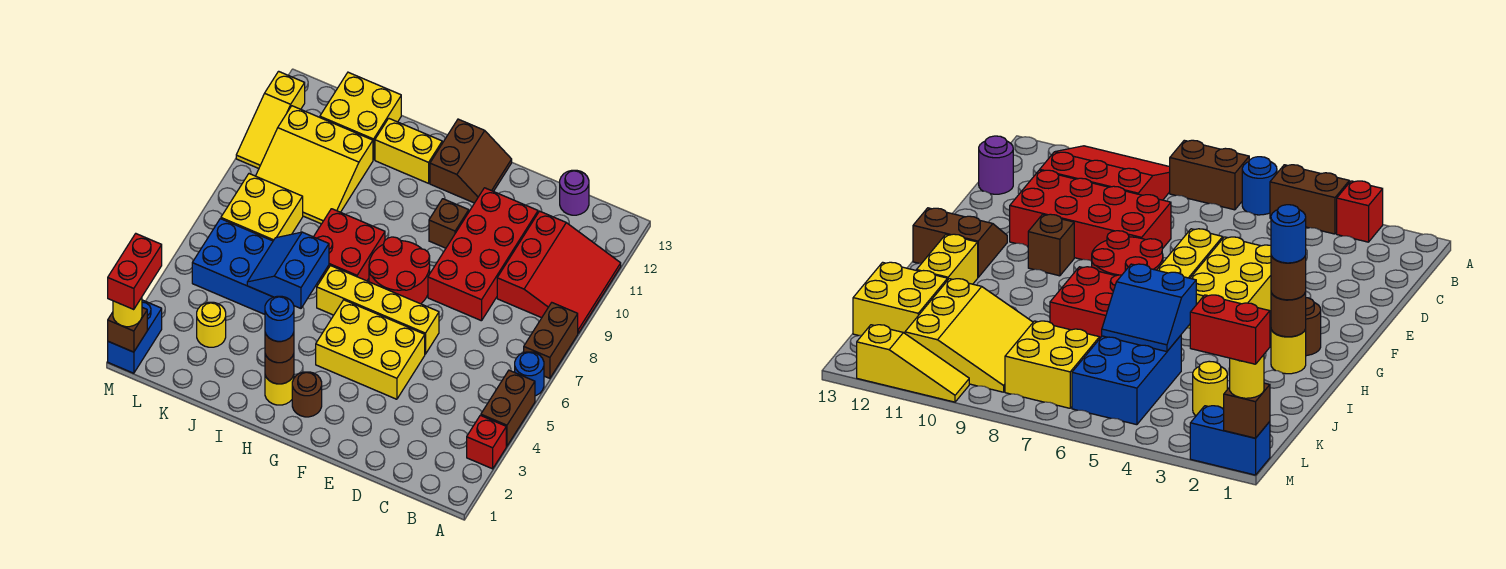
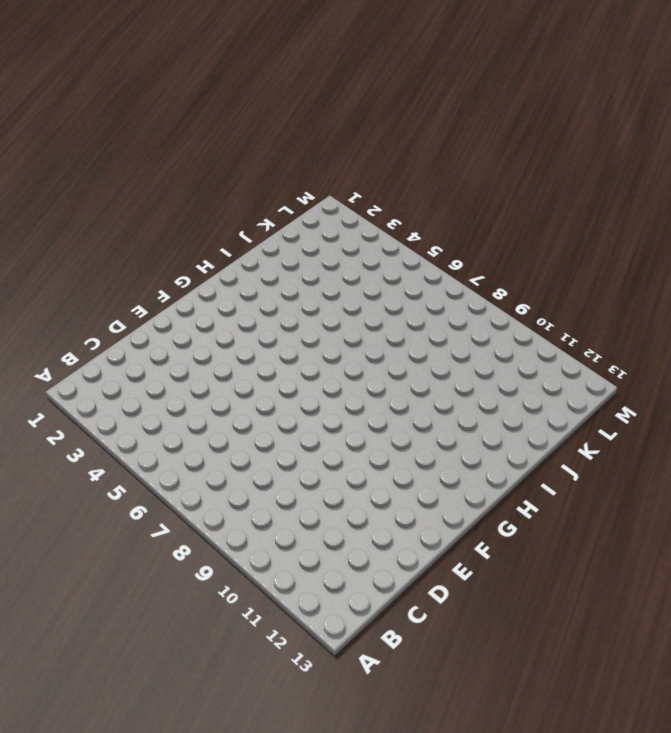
none -> red brick A3 level 1
none -> brown brick A4:A5 level 1
none -> blue round brick A6 level 1
none -> brown brick A7:A8 level 1

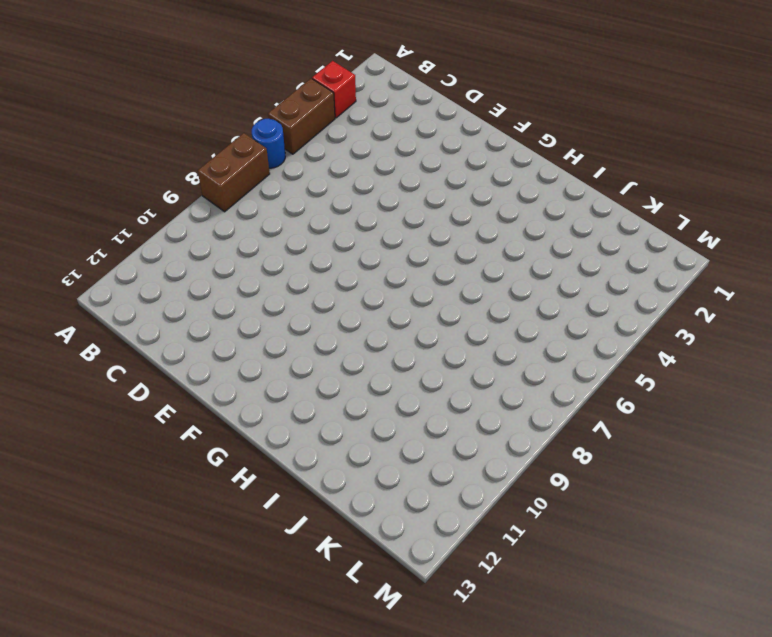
none -> red slope A9:C11 level 1 top C
none -> purple round brick C13 level 1
none -> red brick D8:E11 level 1
none -> yellow brick E4:G5 level 1

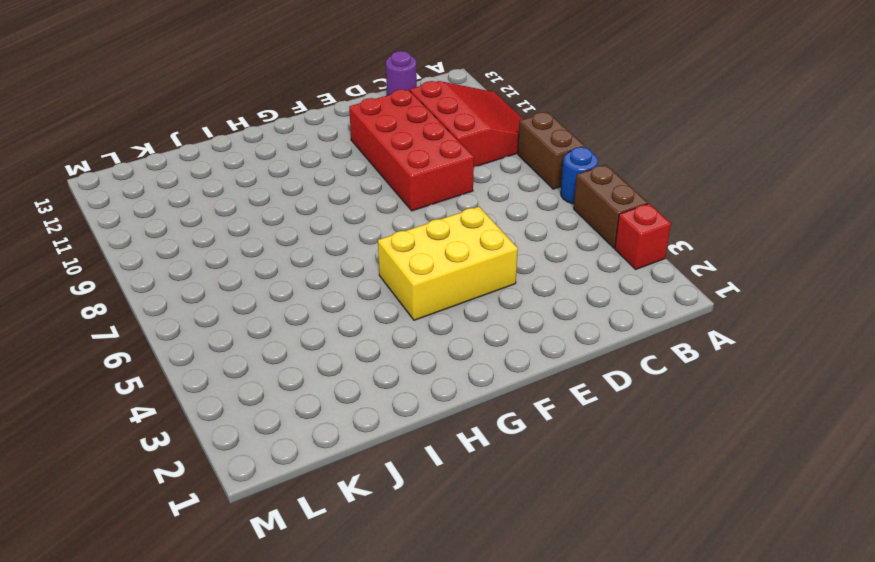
none -> yellow brick E6:H6 level 1
none -> red round brick F7:G8 level 1
none -> brown brick F10 level 1
none -> brown slope F12:G13 level 1 top G

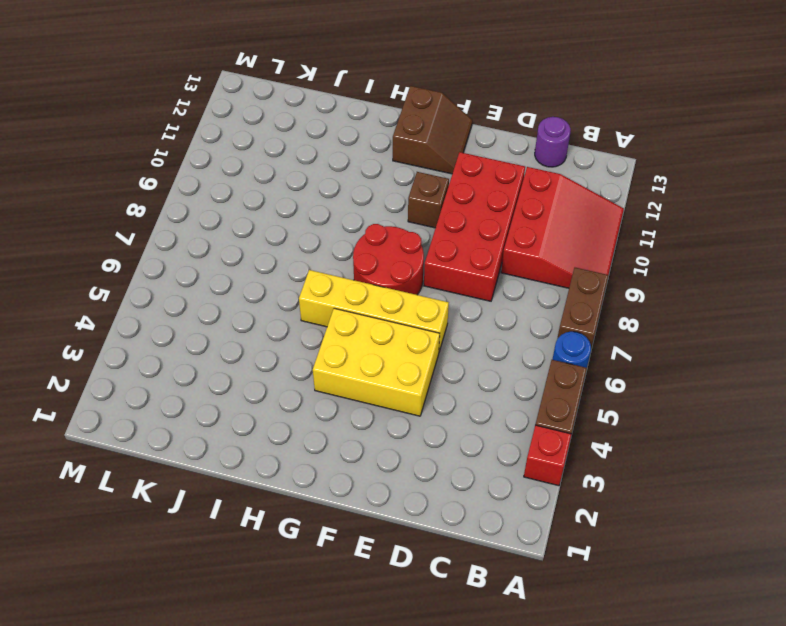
none -> brown round brick G2 level 1
none -> yellow round brick H2 level 1
none -> red brick H7:I8 level 1
none -> yellow brick H12:I12 level 1

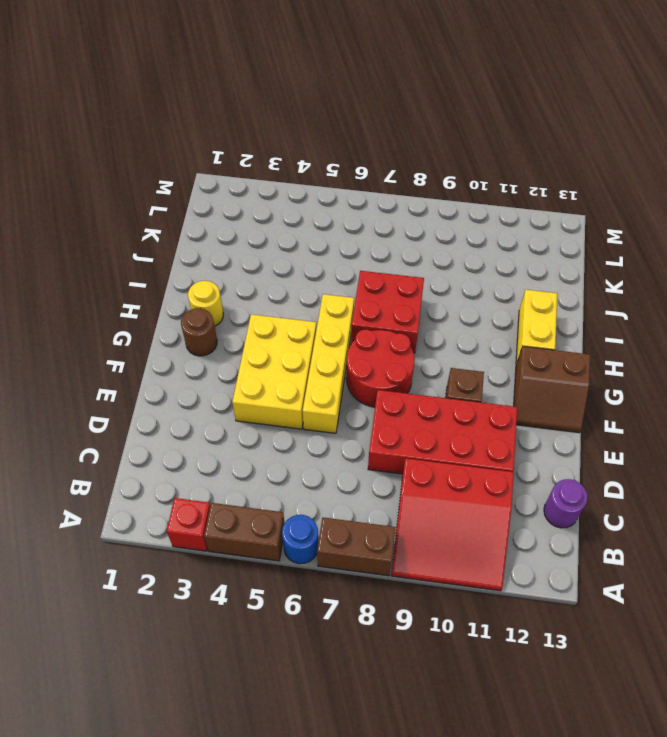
none -> blue brick J5:L6 level 1
none -> yellow slope J9:L11 level 1 top 11
none -> yellow brick J12:K13 level 1
none -> yellow round brick K3 level 1

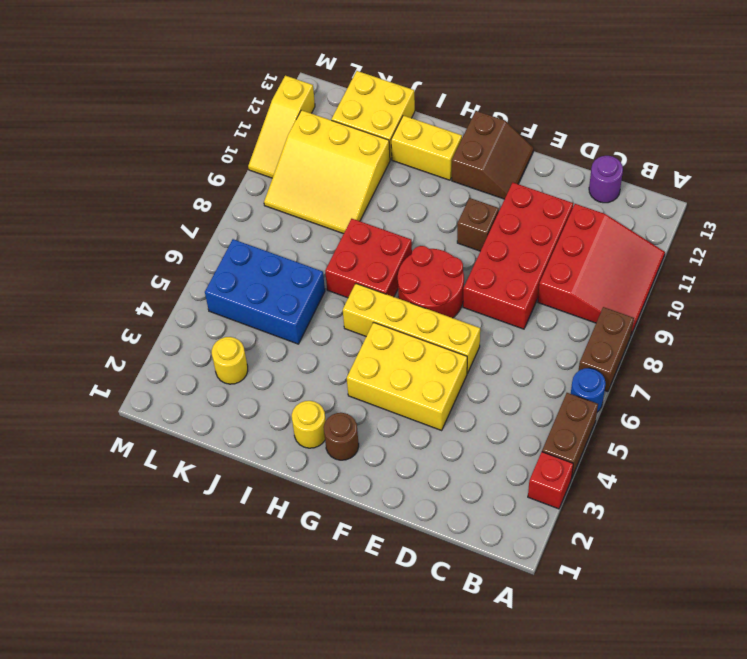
none -> yellow brick K7:L8 level 1
none -> blue brick M1:M2 level 1
none -> brown round brick H2 level 2
none -> blue slope I5:J6 level 2 top I

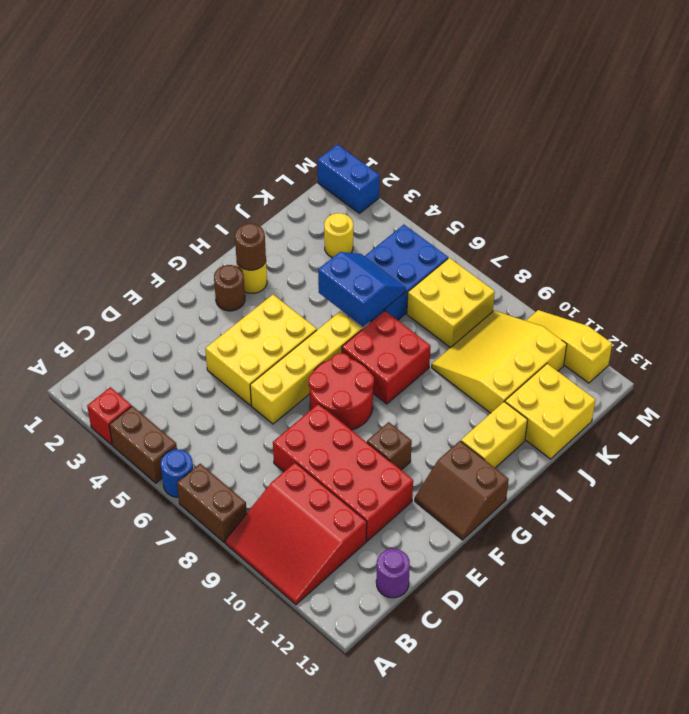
none -> brown brick M1 level 2
none -> brown round brick H2 level 3
none -> yellow round brick M1 level 3
none -> blue round brick H2 level 4

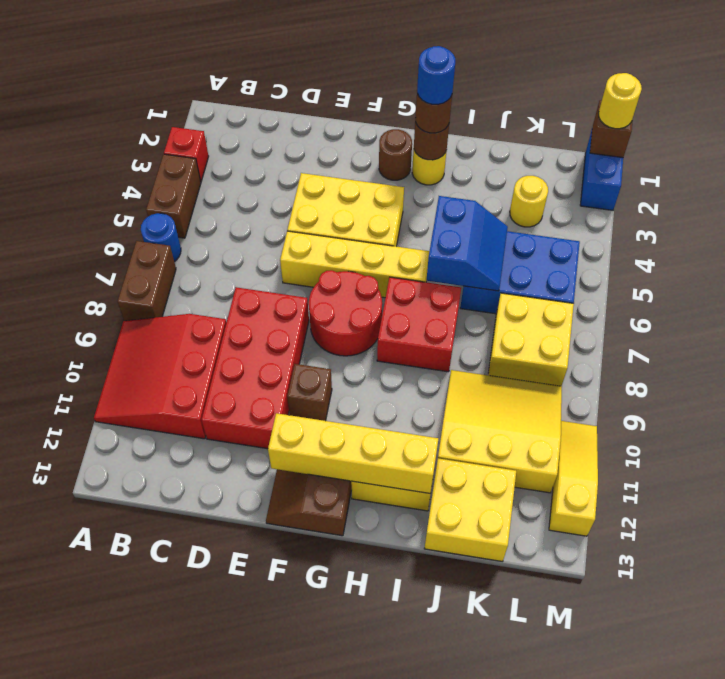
yellow brick F12:I12 level 2 -> none
none -> purple round brick C13 level 1
none -> red brick M1:M2 level 4

